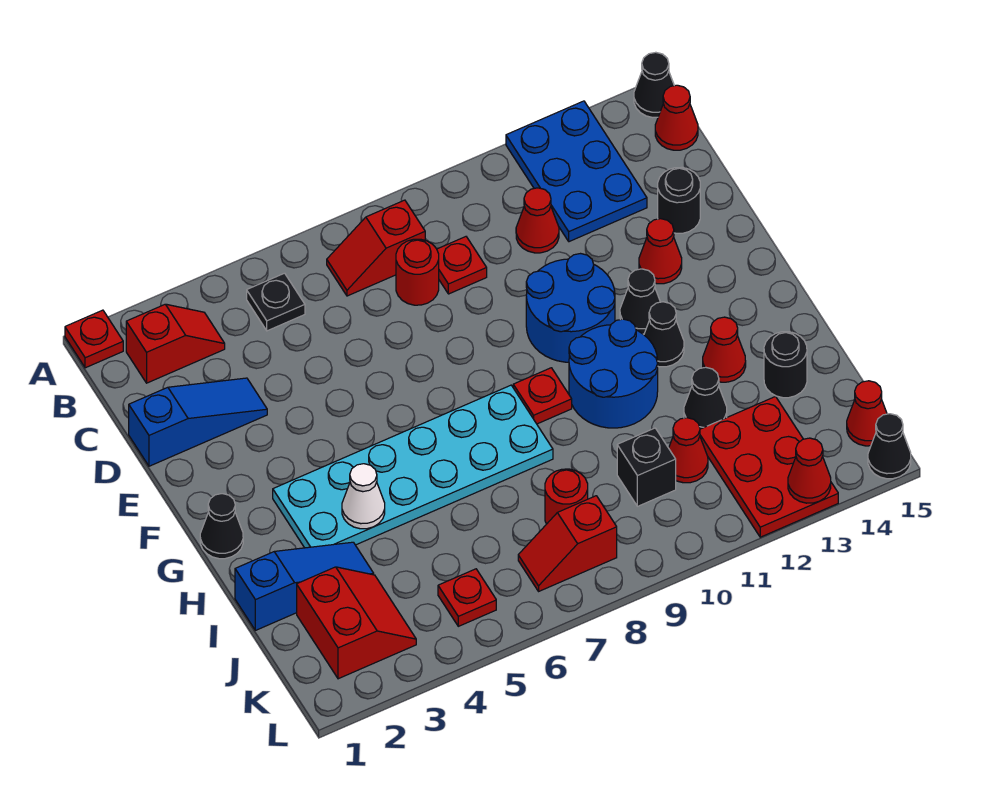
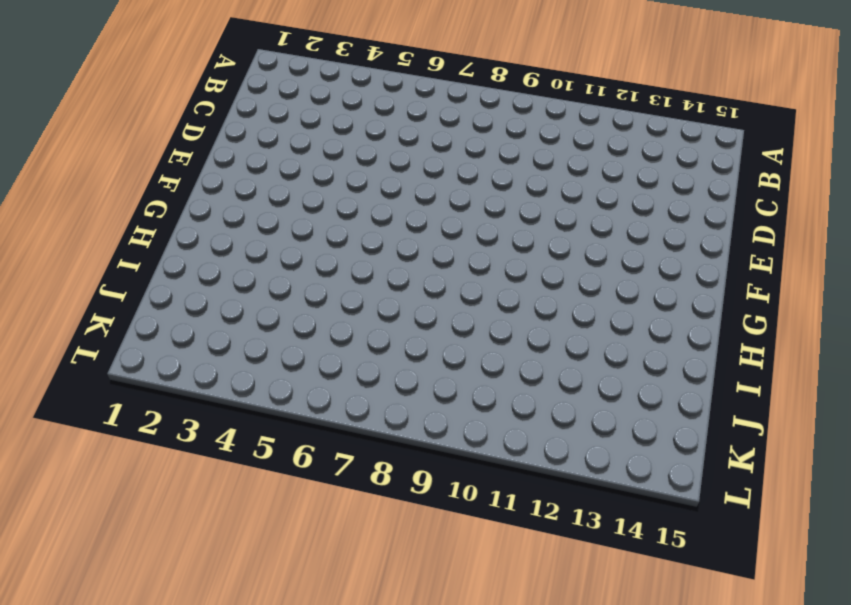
none -> red plate A1 level 1
none -> blue plate A12:C13 level 1
none -> black cone A15 level 1
none -> red slope B2:B3 level 1 top 2

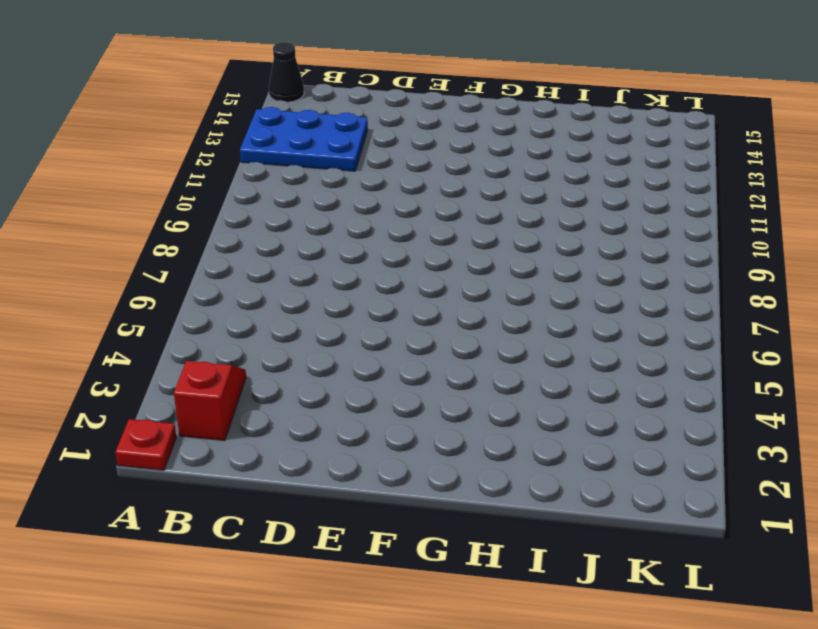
none -> black plate B5 level 1
none -> red slope B7:B8 level 1 top 8
none -> red cone B15 level 1
none -> red round brick C8 level 1

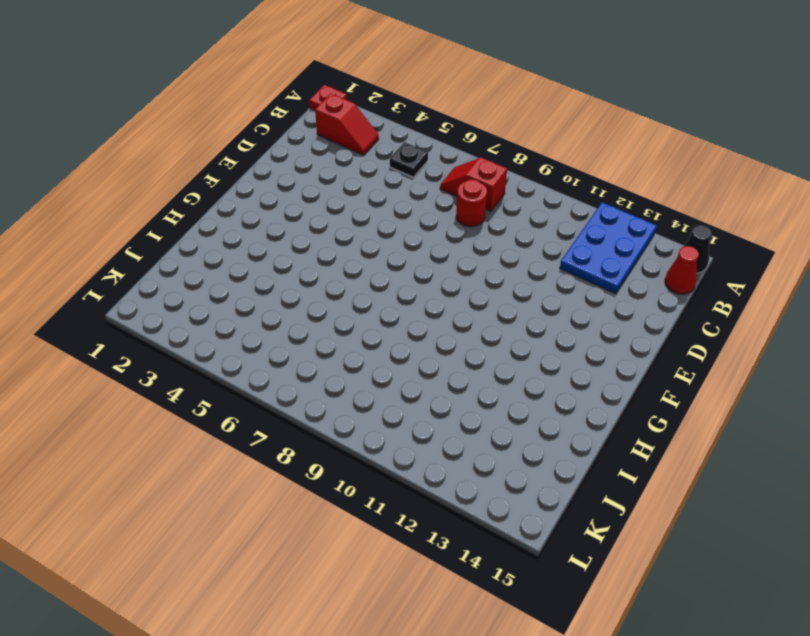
none -> red plate C9 level 1
none -> red cone C11 level 1
none -> blue slope D1:D3 level 1 top 1
none -> black round brick D14 level 1

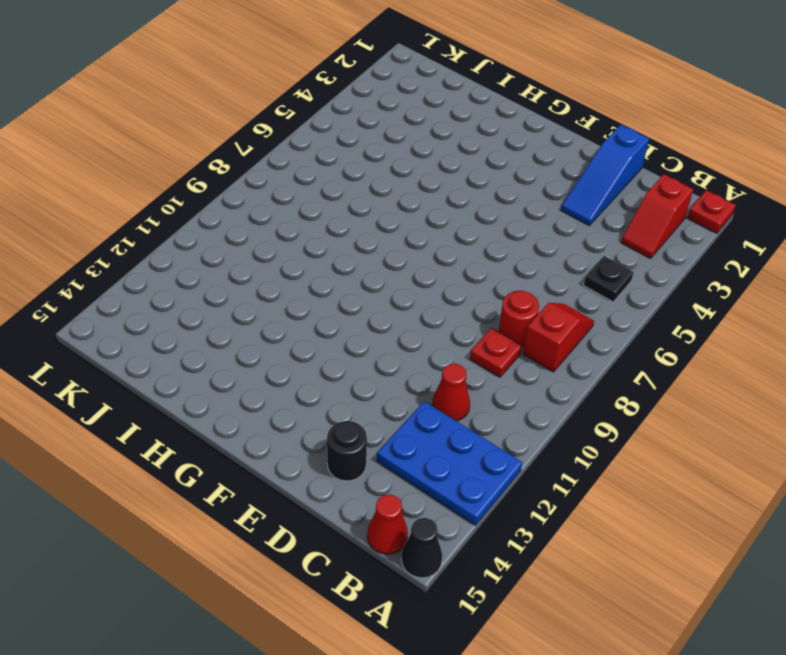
none -> blue round brick E10:F11 level 1
none -> red cone E13 level 1
none -> black cone F12 level 1
none -> black cone G1 level 1

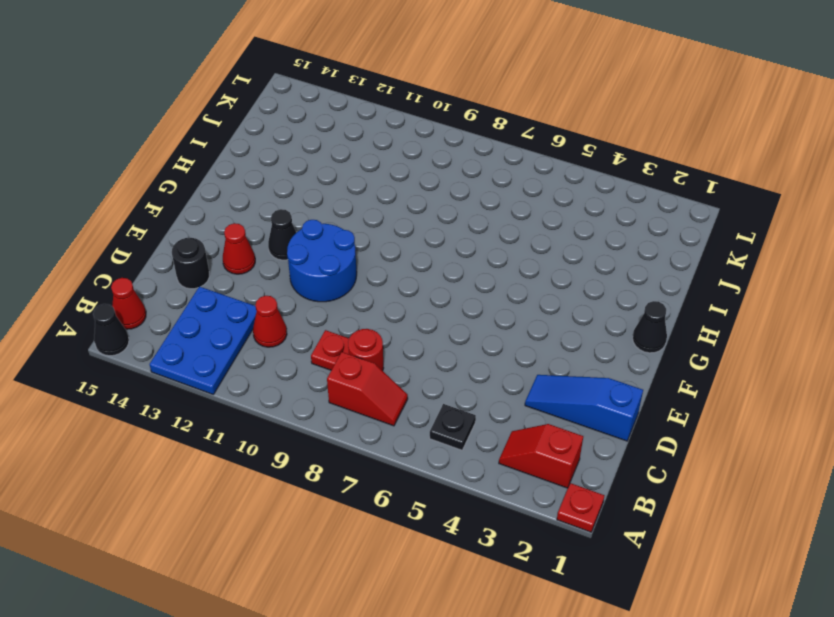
none -> cyan plate G3:H8 level 1
none -> red plate G9 level 1
none -> blue round brick G10:H11 level 1
none -> black cone G12 level 1

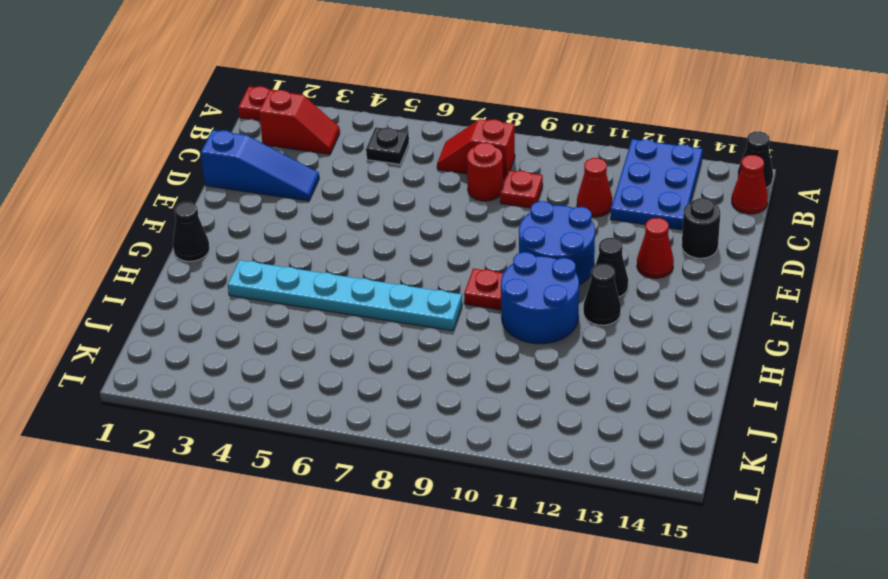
cyan plate H3:H8 level 1 -> cyan plate G3:H8 level 1
none -> red cone H13 level 1
none -> blue slope I1:I3 level 1 top 1
none -> black cone I12 level 1
none -> black round brick I14 level 1

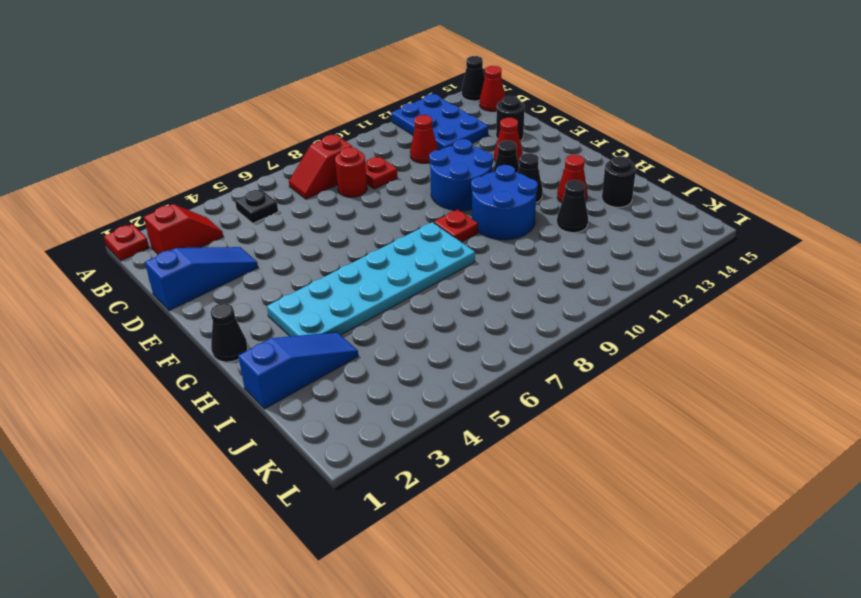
none -> red slope J2:K3 level 1 top 2
none -> red round brick J8 level 1
none -> black brick J10 level 1
none -> red cone J11 level 1

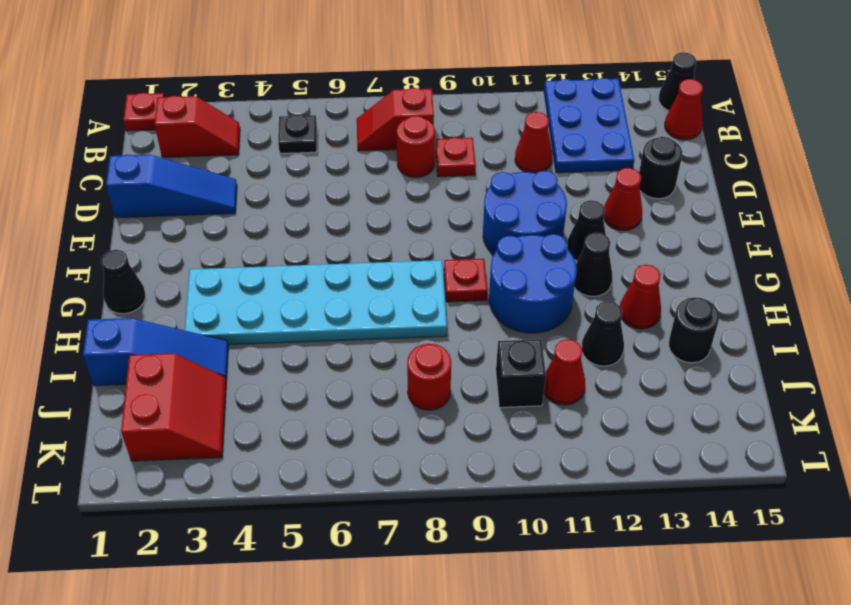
none -> red plate J12:L13 level 1
none -> red plate K5 level 1
none -> red slope K7:K8 level 1 top 8
none -> red cone K15 level 1

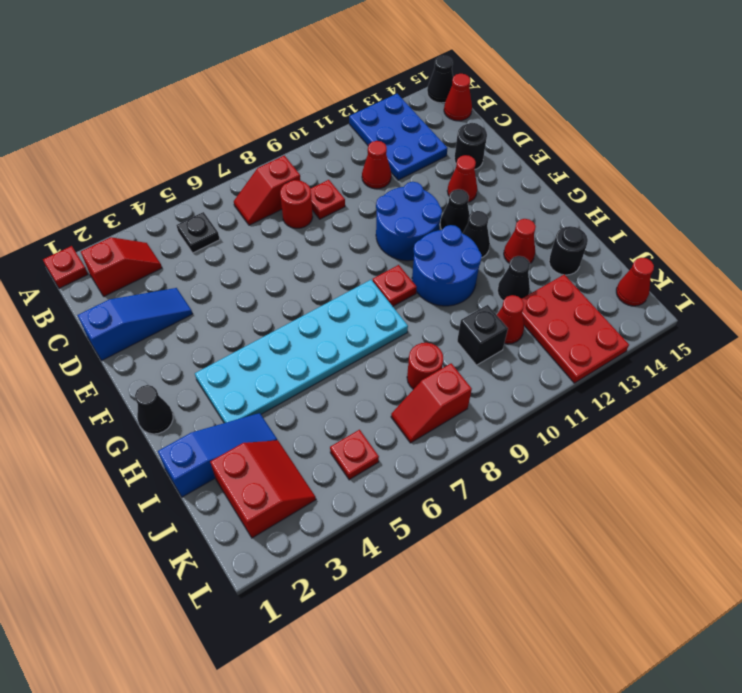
none -> black cone L15 level 1
none -> white cone H4 level 2
none -> red cone L13 level 2

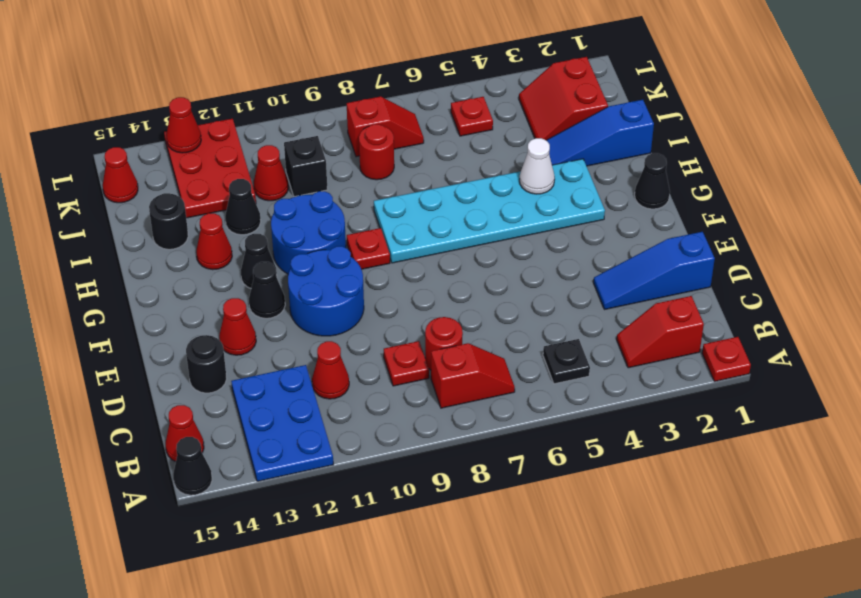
none -> black cone L15 level 1

